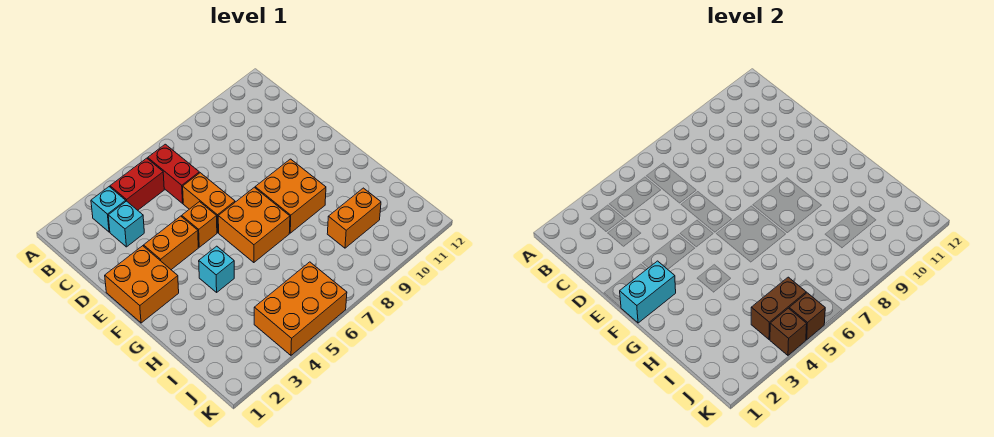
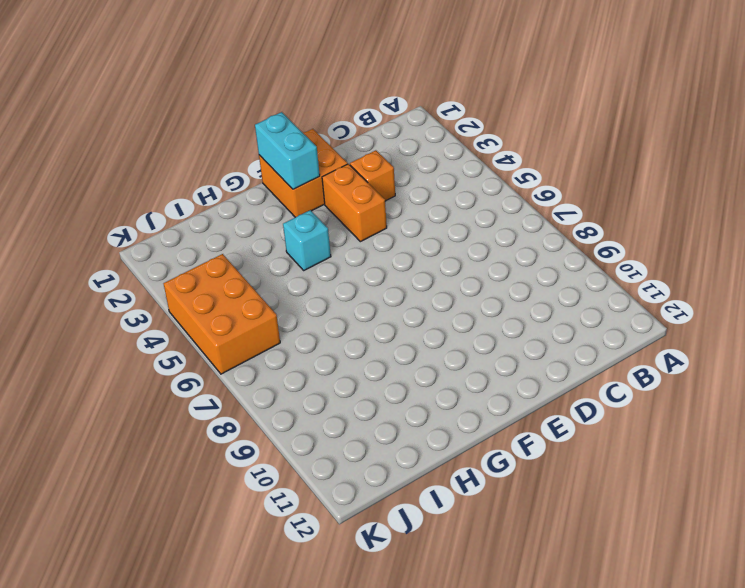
orange brick D3 level 1 -> orange brick E5 level 1
none -> cyan brick B3 level 1
none -> red brick B4:B5 level 1
none -> red brick B6:C6 level 1

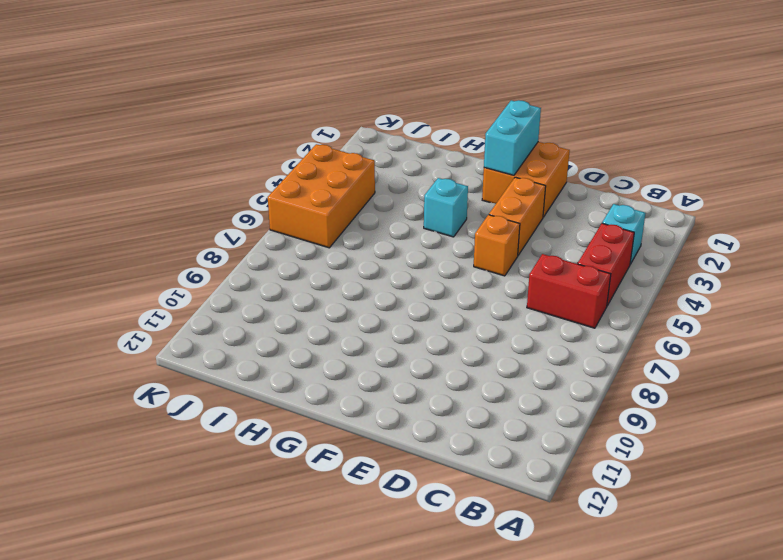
none -> cyan brick C3 level 1
none -> orange brick D6:E6 level 1
none -> orange brick F6:G7 level 1

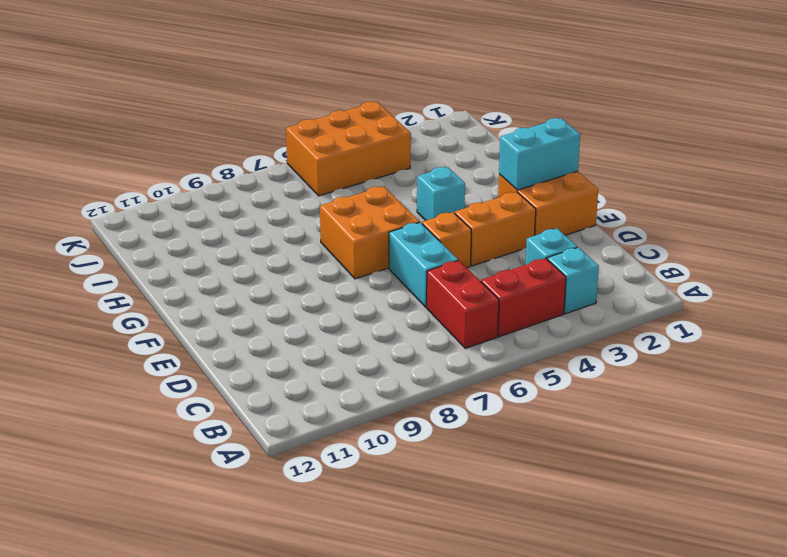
cyan brick D6:E6 level 1 -> orange brick D6:E6 level 1
none -> orange brick F8:G9 level 1
none -> orange brick I9:I10 level 1
none -> brown brick J4:J5 level 2

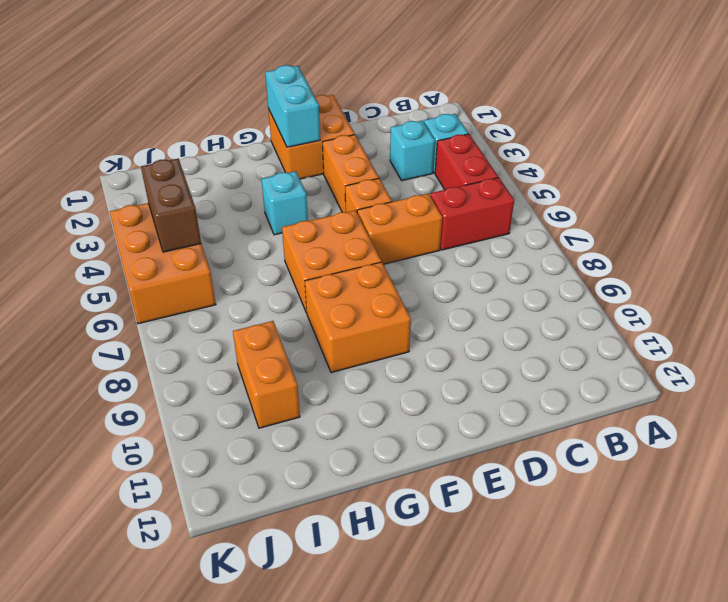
none -> brown brick K4 level 2
none -> brown brick K5 level 2

